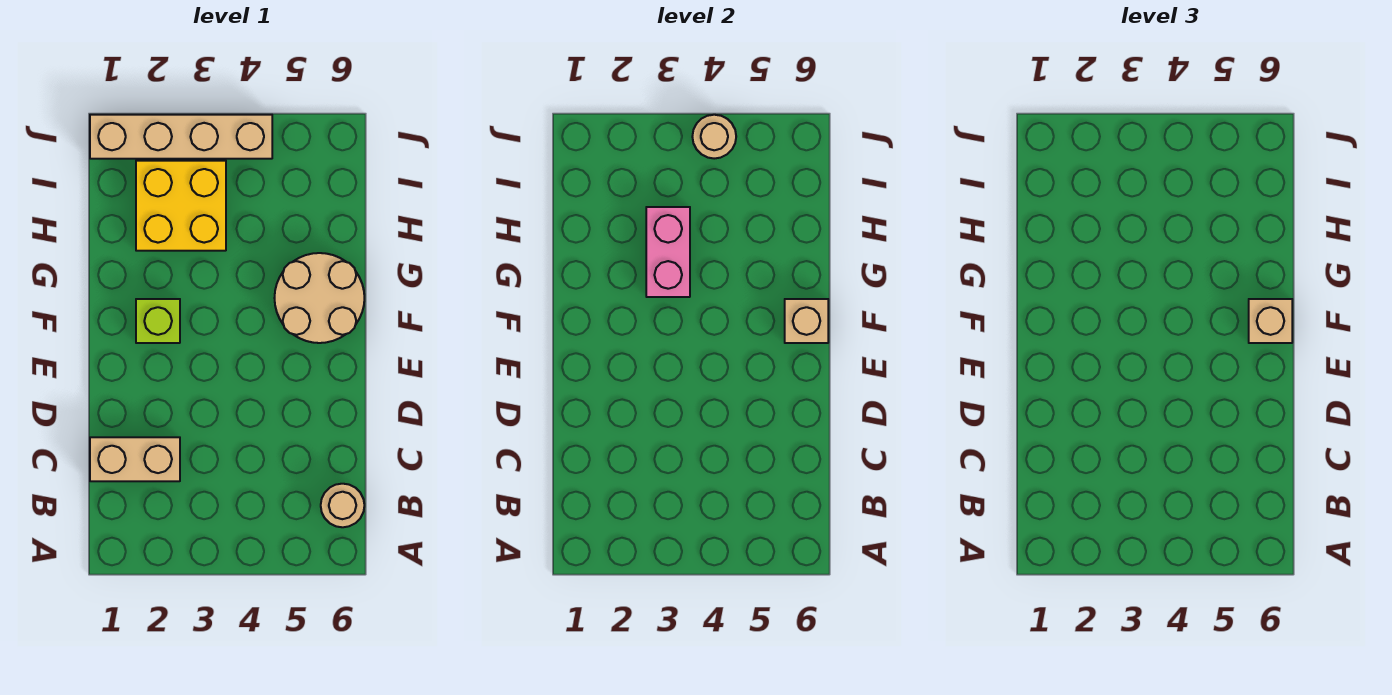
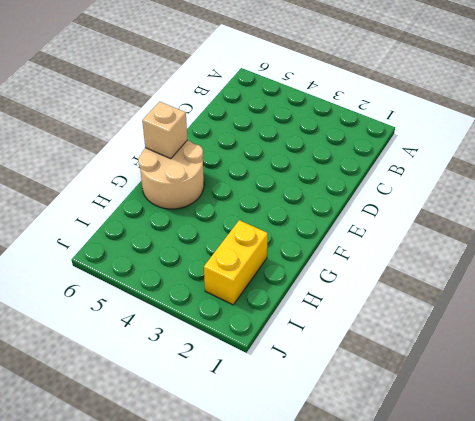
yellow brick H2:I2 level 1 -> yellow brick H2:I3 level 1
none -> tan round brick B6 level 1
none -> tan brick C1:C2 level 1

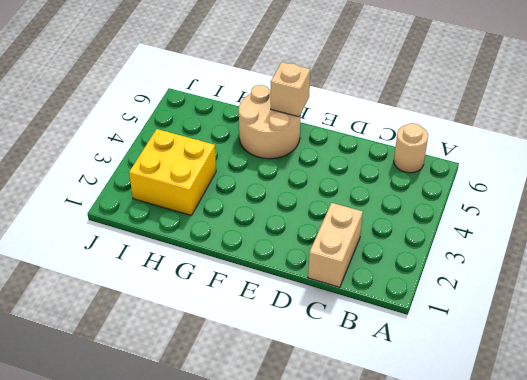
none -> lime brick F2 level 1
none -> tan brick J1:J4 level 1

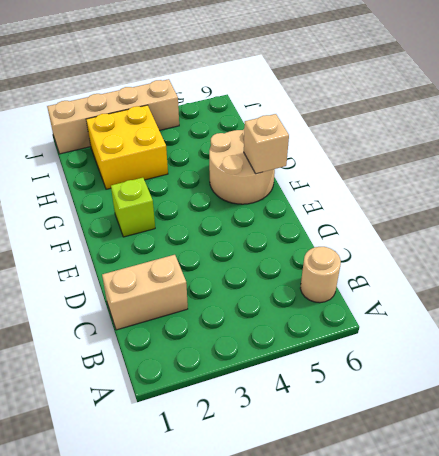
none -> pink brick G3:H3 level 2
none -> tan round brick J4 level 2

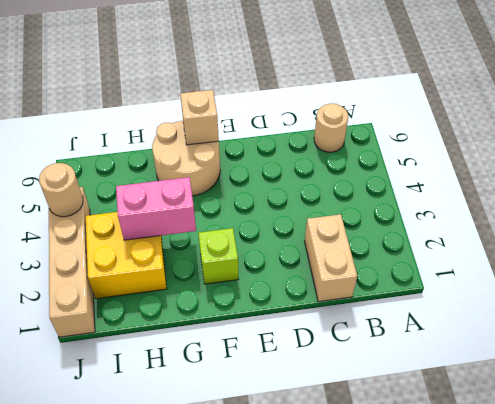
none -> tan brick F6 level 3

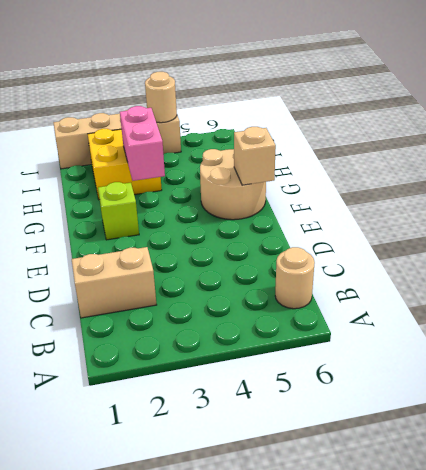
none -> tan brick F6 level 3

